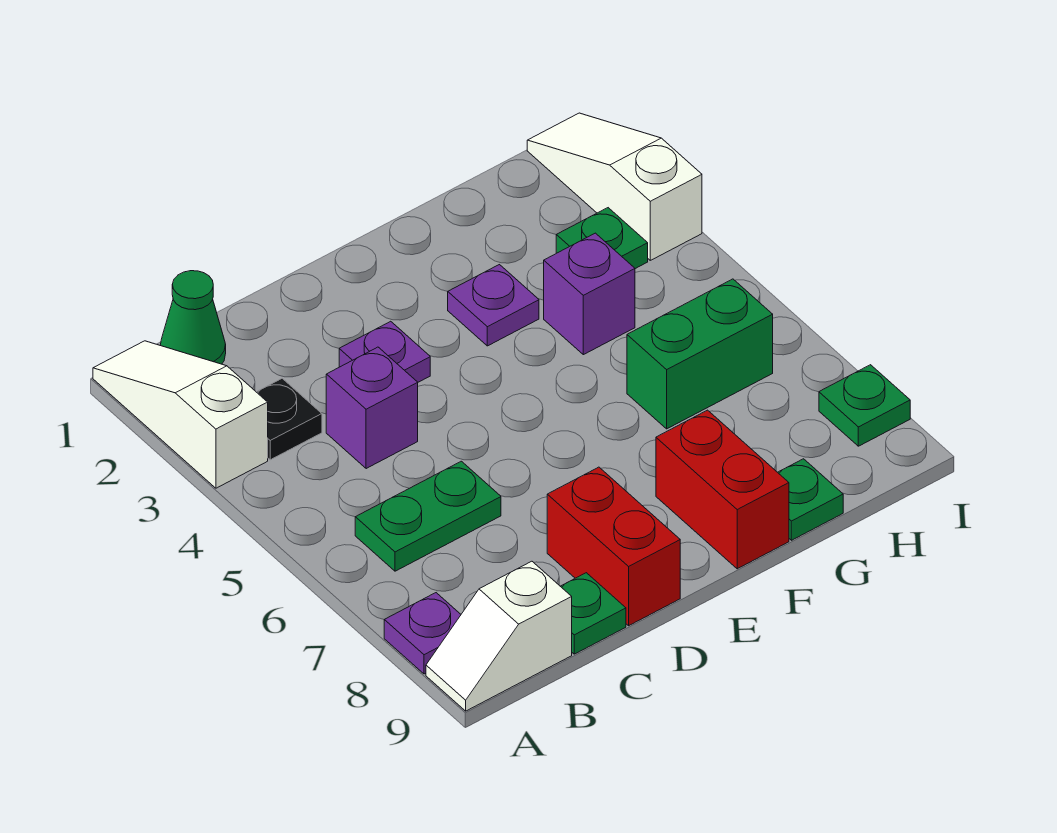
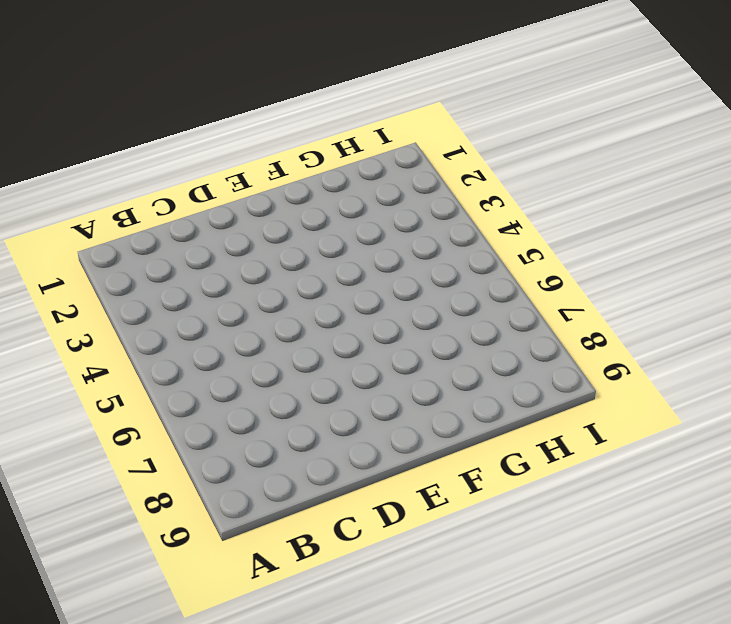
none -> white slope A1:A3 level 1 top 3
none -> purple plate A8 level 1
none -> white slope A9:B9 level 1 top B

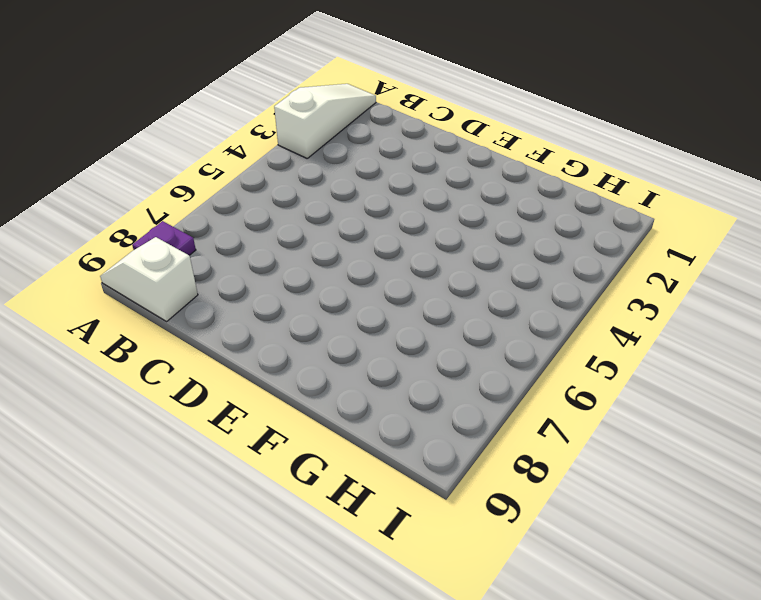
none -> green cone B1 level 1
none -> black plate B3 level 1
none -> green plate B6:C6 level 1

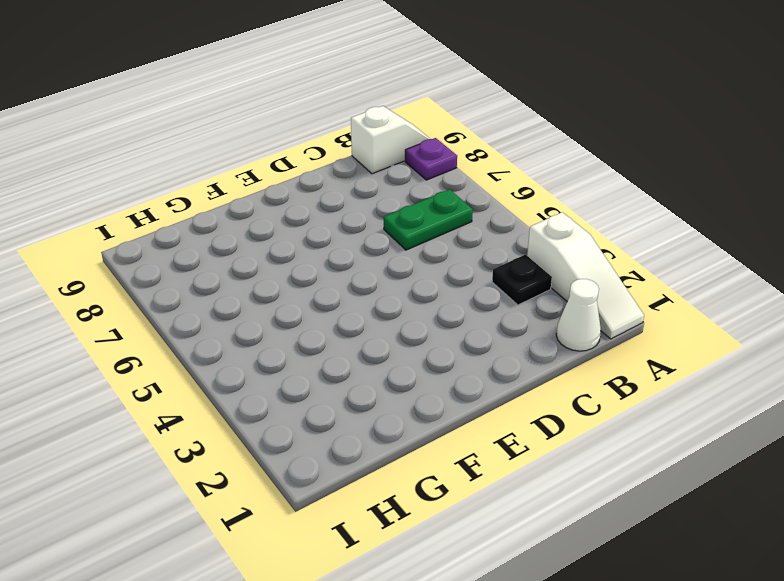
white cone B1 level 1 -> green cone B1 level 1
none -> purple brick C4 level 1
none -> green plate C9 level 1
none -> purple plate D3 level 1

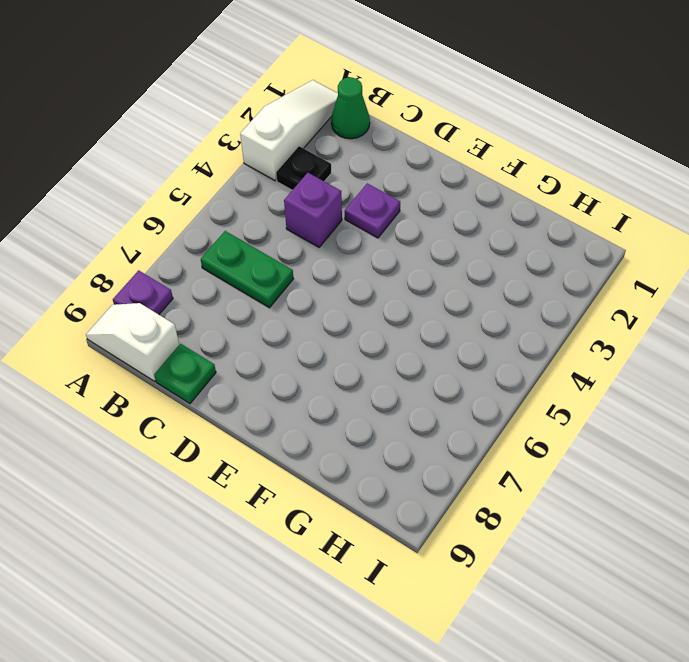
none -> red brick D8:D9 level 1
none -> purple plate F3 level 1
none -> red brick F8:F9 level 1

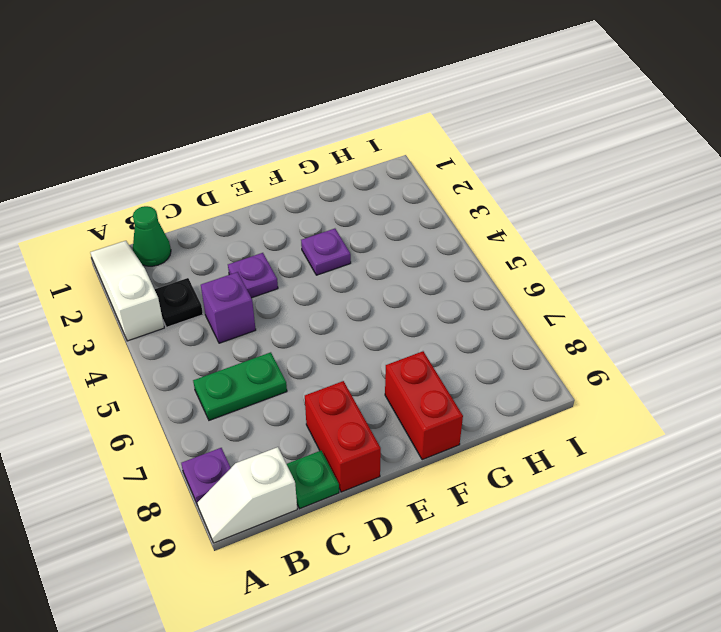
none -> purple brick G4 level 1
none -> green brick G6:H6 level 1
none -> green plate G9 level 1

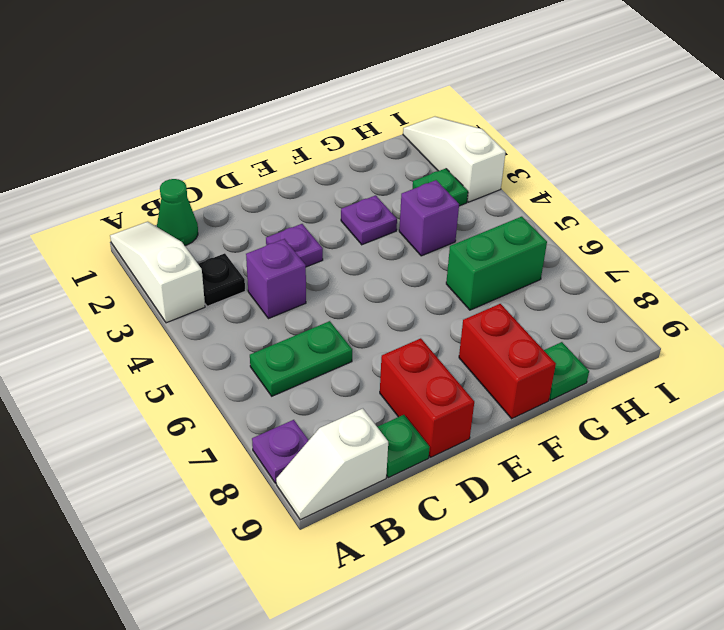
none -> green plate I8 level 1

